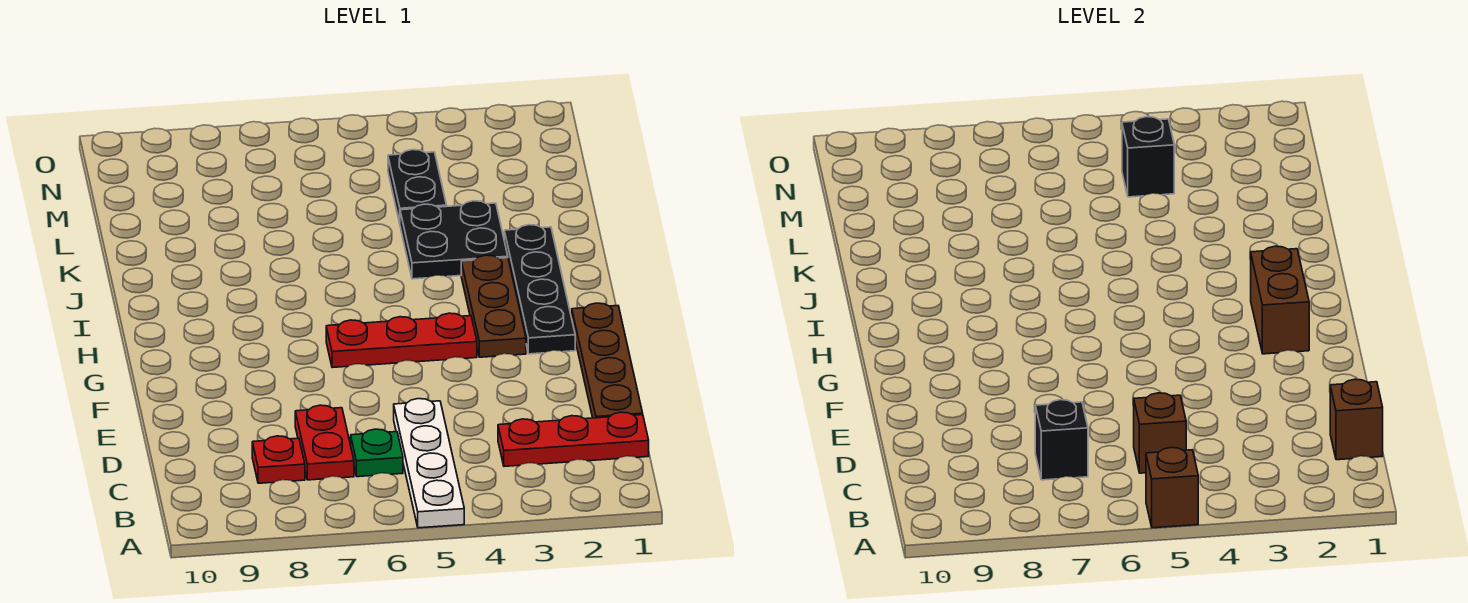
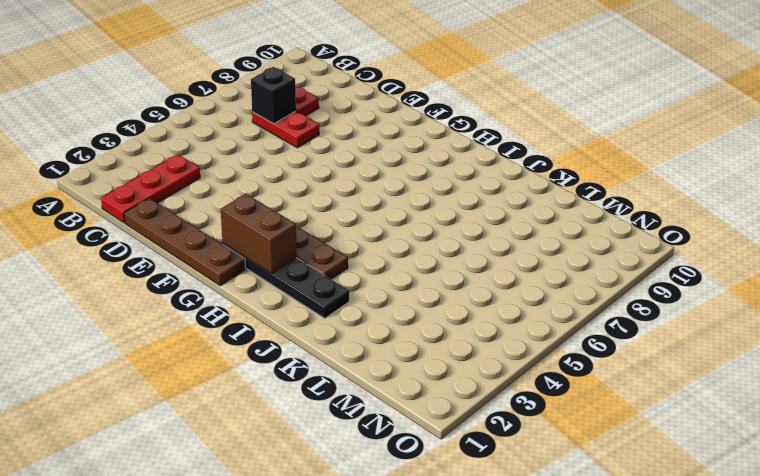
none -> white plate A5:D5 level 1
none -> green plate C6 level 1
none -> red plate G4:G6 level 1

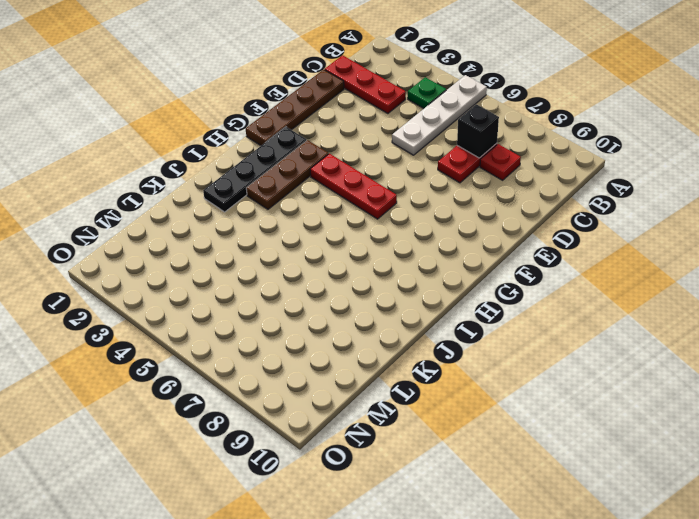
green plate B4 level 1 -> green plate C6 level 1
none -> black plate J3:K4 level 1
none -> black plate L4:M4 level 1
none -> brown brick A5 level 2

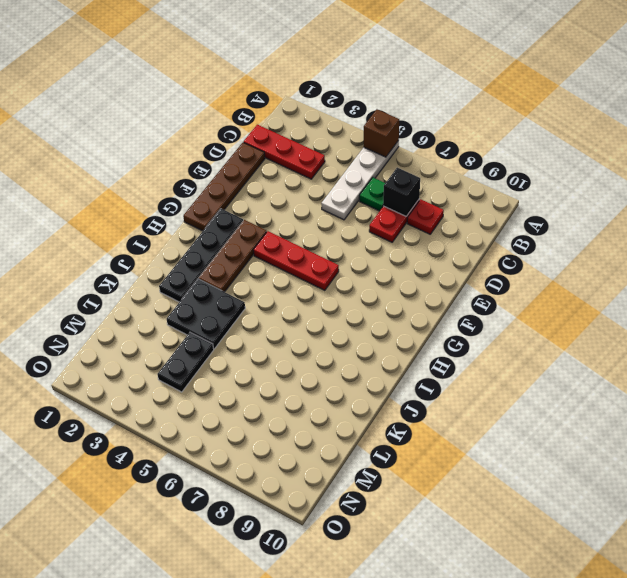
none -> brown brick C1 level 2
none -> brown brick C5 level 2
none -> brown brick G2:H2 level 2

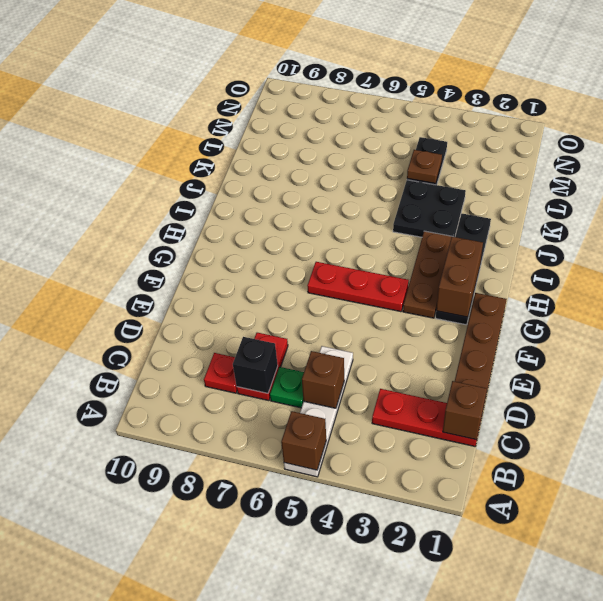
brown plate L4 level 2 -> none
none -> black brick M4 level 2

